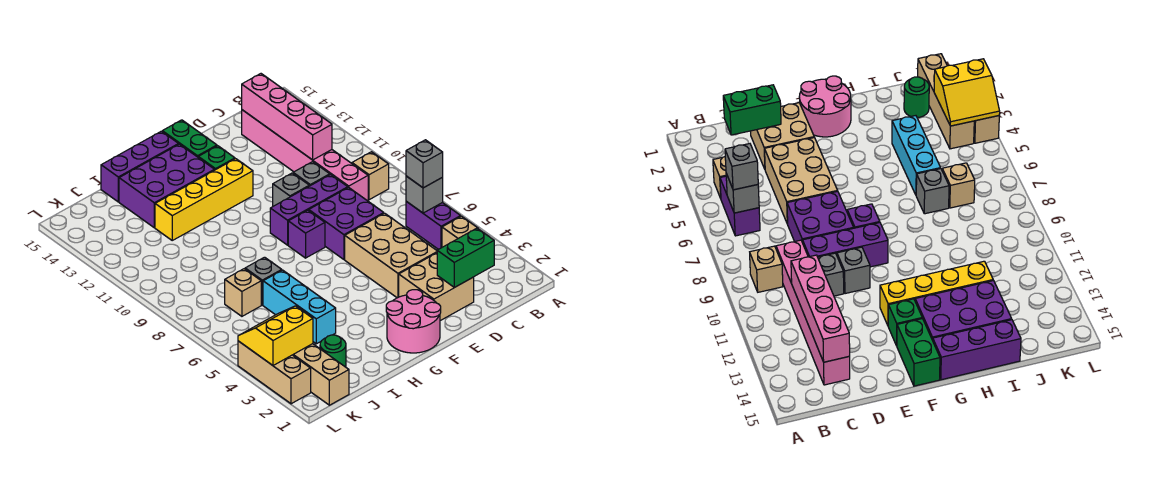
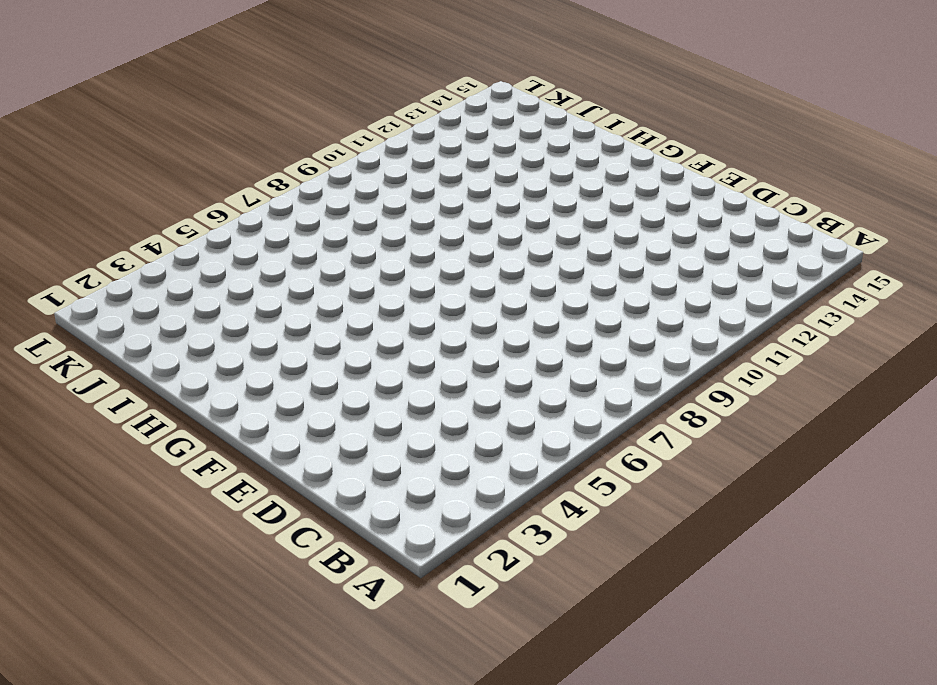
none -> tan brick B4 level 1
none -> purple brick B5:B6 level 1
none -> tan brick B9 level 1

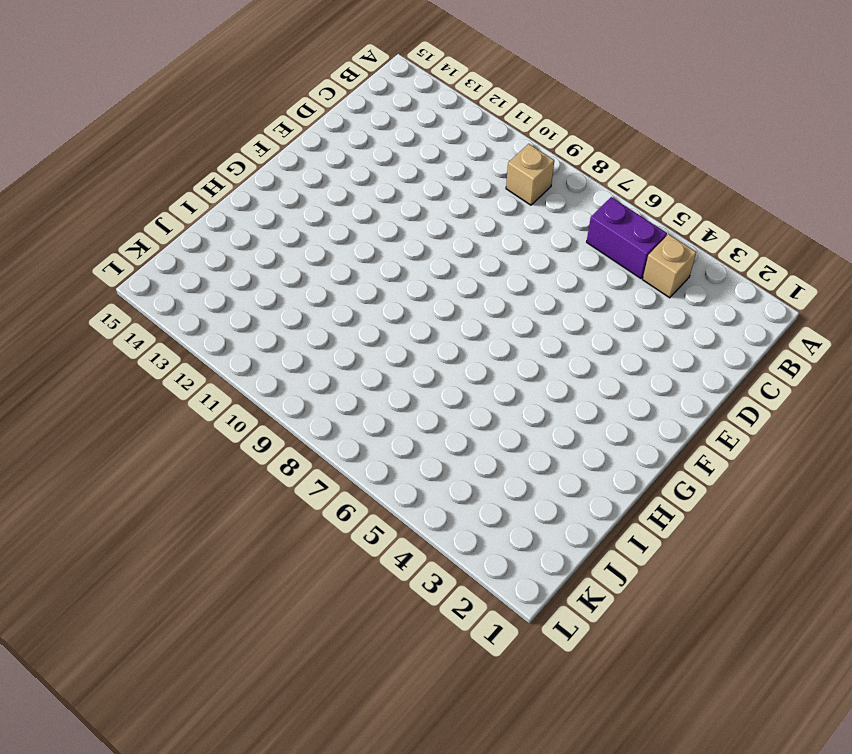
none -> pink brick C9:C14 level 1
none -> tan brick D2:E3 level 1
none -> tan brick D4:E6 level 1

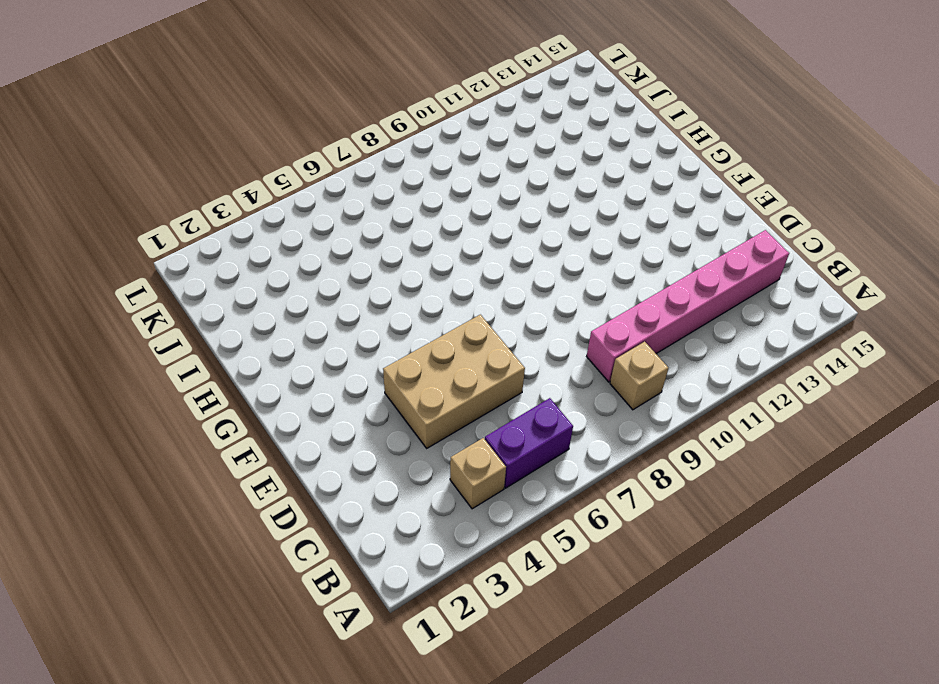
none -> tan brick D2:E3 level 1
none -> purple brick D7:E8 level 1
none -> purple brick D9:F9 level 1

